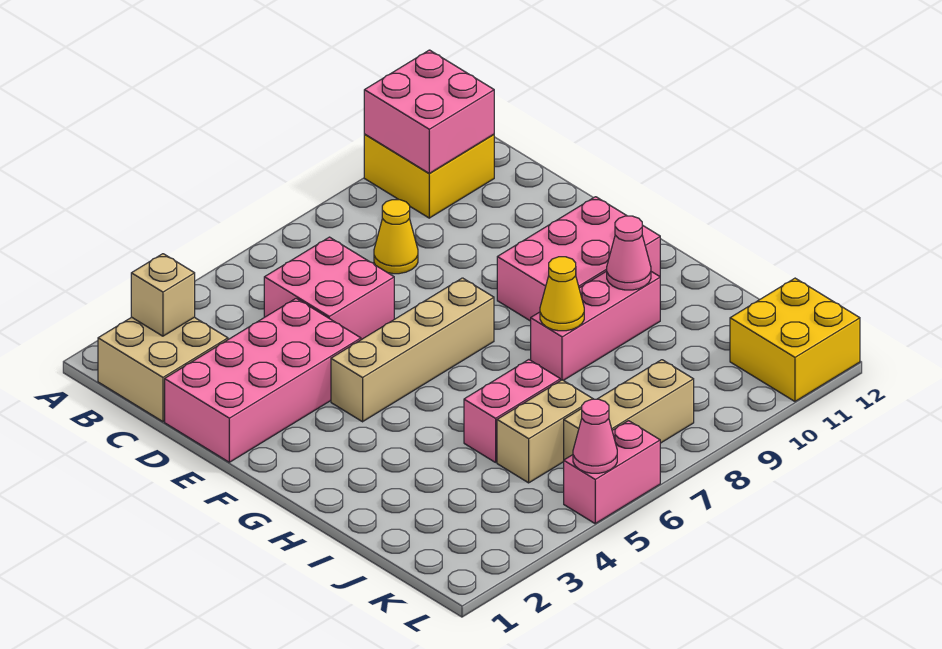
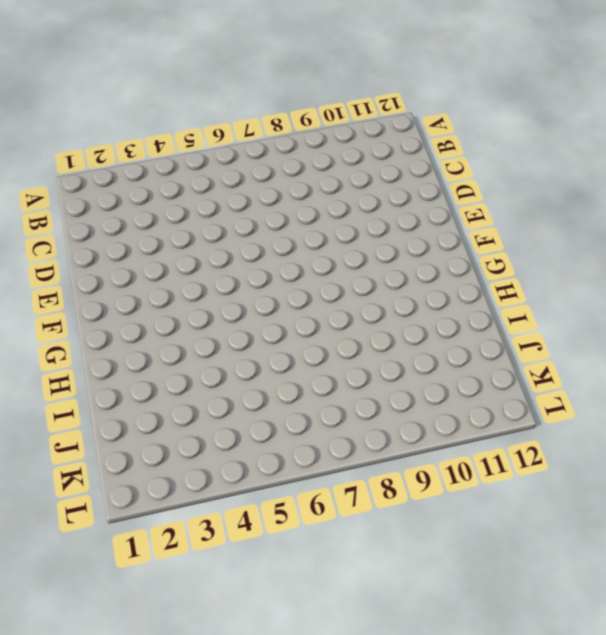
none -> yellow brick A10:B11 level 1
none -> tan brick B1:C2 level 1
none -> pink brick C5:D6 level 1

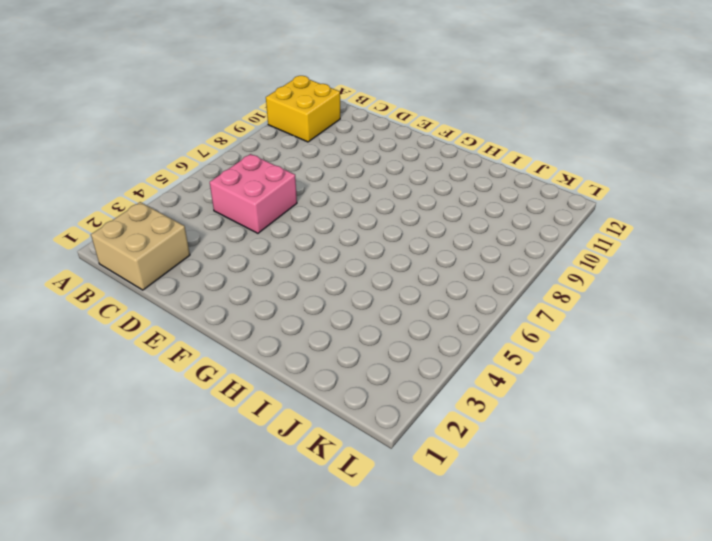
none -> yellow cone C8 level 1
none -> pink brick D1:E4 level 1
none -> tan brick F4:F7 level 1

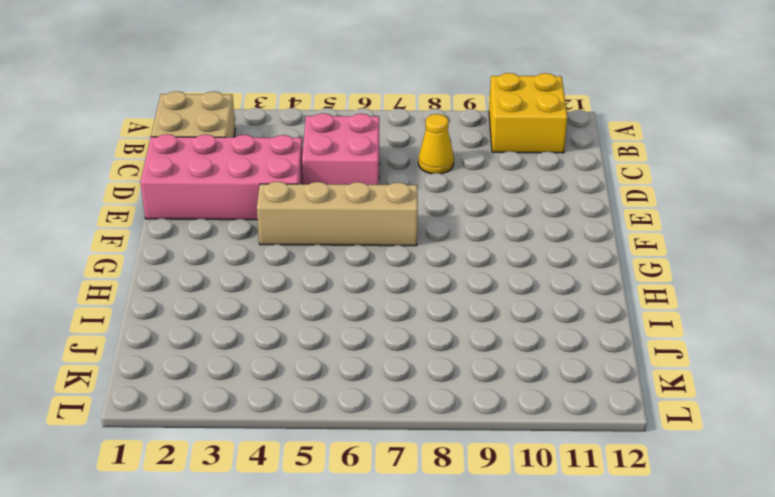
none -> pink brick F9:G11 level 1
none -> pink brick H8:H10 level 1
none -> pink brick I5:I6 level 1

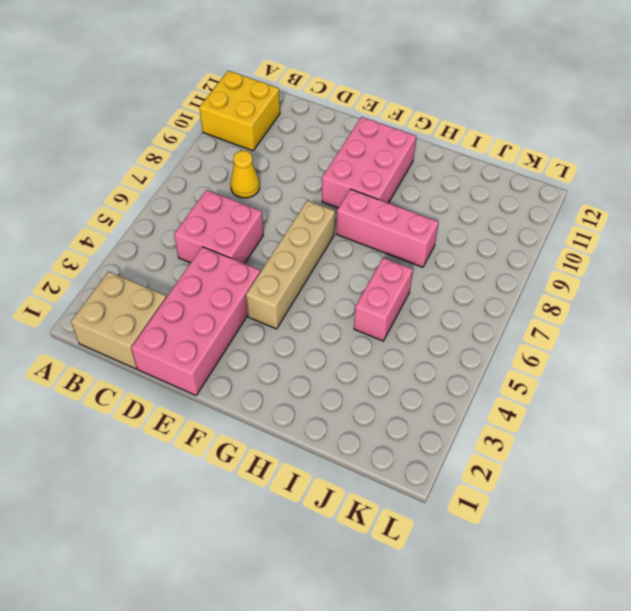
pink brick G8:I8 level 1 -> pink brick H8:H10 level 1
none -> tan brick J5:J6 level 1
none -> tan brick K6:K8 level 1
none -> yellow brick K11:L12 level 1

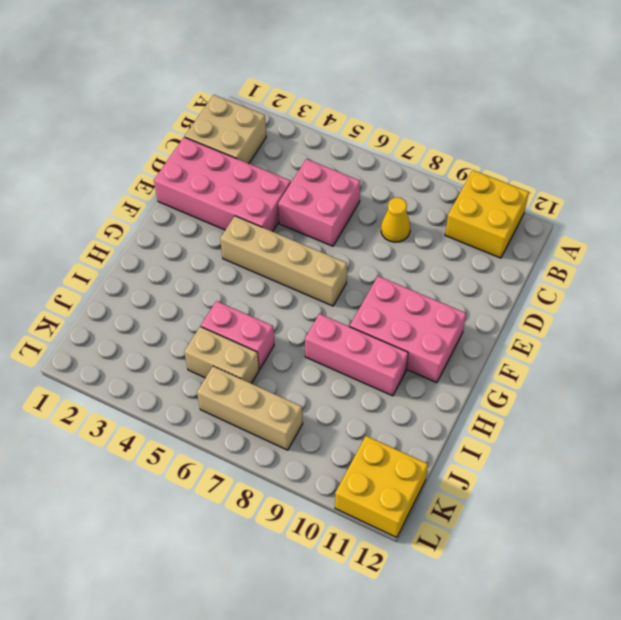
none -> pink brick L5:L6 level 1
none -> pink brick A10:B11 level 2
none -> tan brick B2 level 2

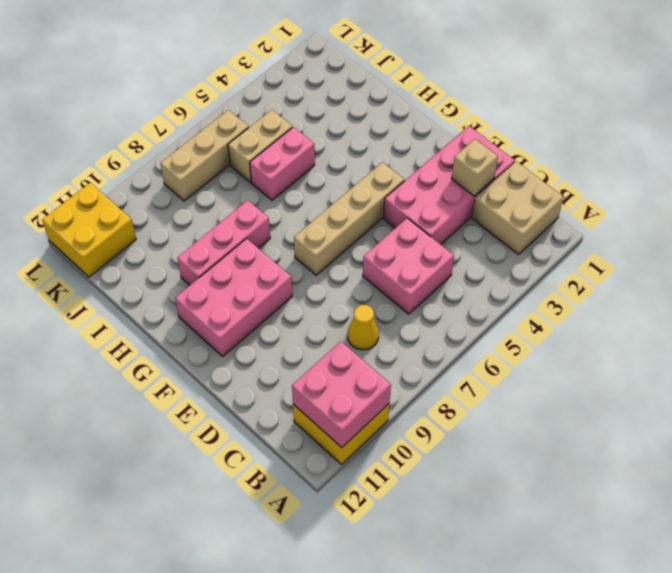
tan brick D2 level 2 -> tan brick B2 level 2
none -> pink brick L5:L6 level 1
none -> yellow cone H8 level 2
none -> pink cone H10 level 2

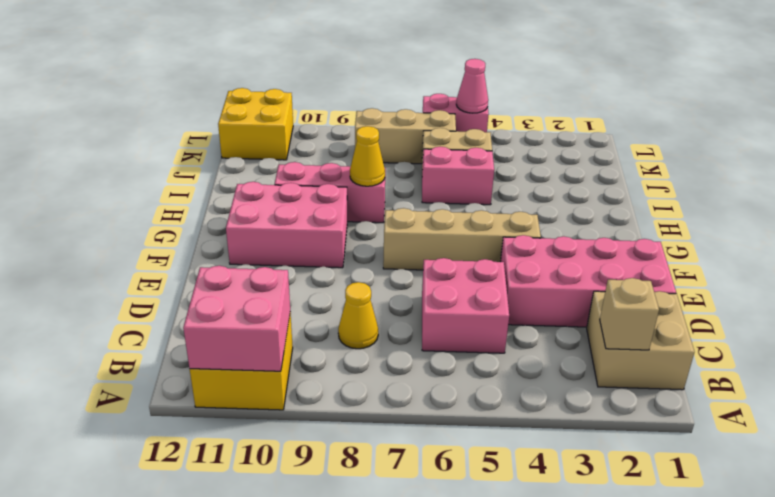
none -> pink cone H10 level 2

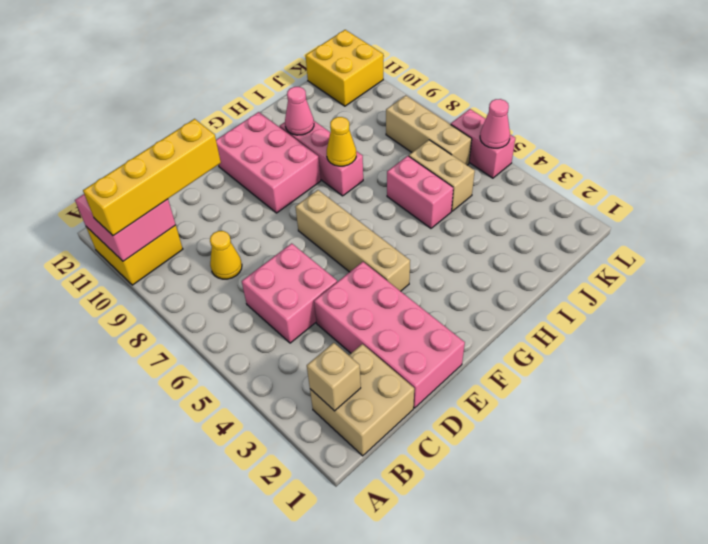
yellow brick A10:D10 level 3 -> none

